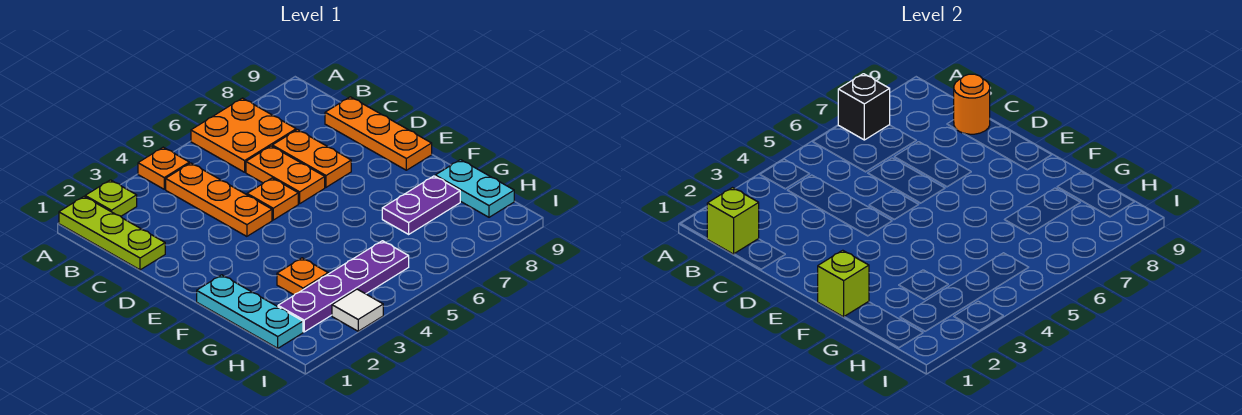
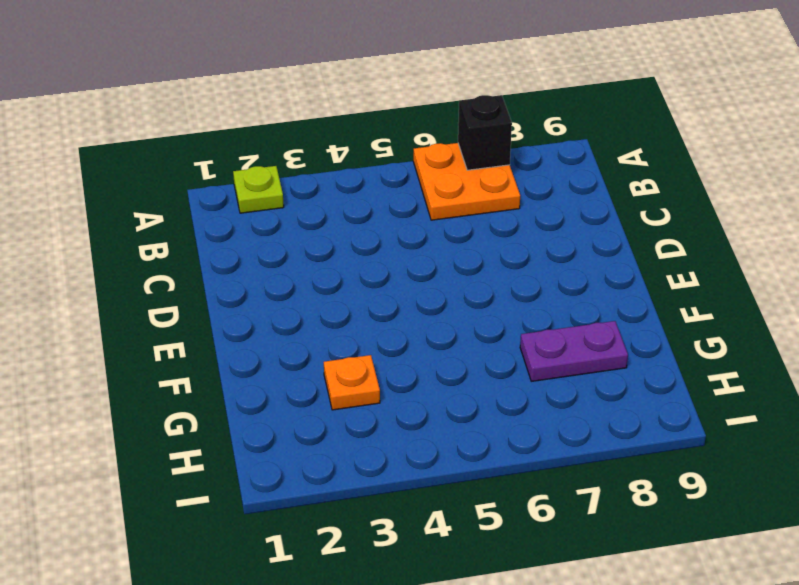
none -> lime plate A1:C1 level 1
none -> orange plate A4 level 1
none -> orange plate B4:D4 level 1

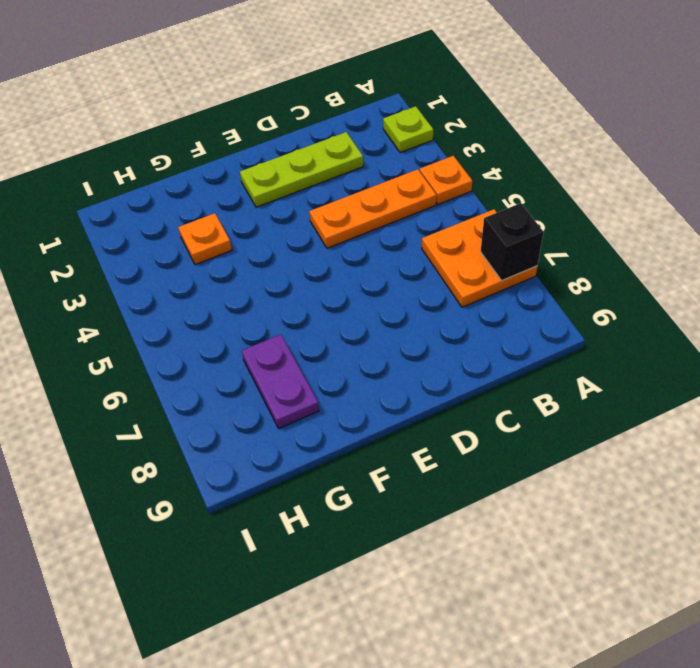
lime plate C2:E2 level 1 -> lime plate A1:C1 level 1
none -> orange plate C6:D6 level 1
none -> orange plate C7:D7 level 1
none -> orange plate C9:E9 level 1

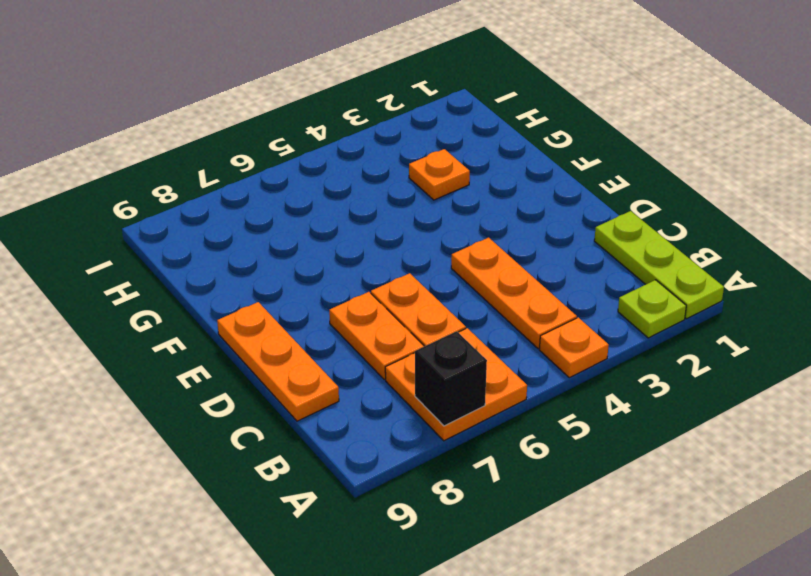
none -> orange plate D5 level 1
none -> cyan plate F1:H1 level 1
none -> purple plate G7:G8 level 1

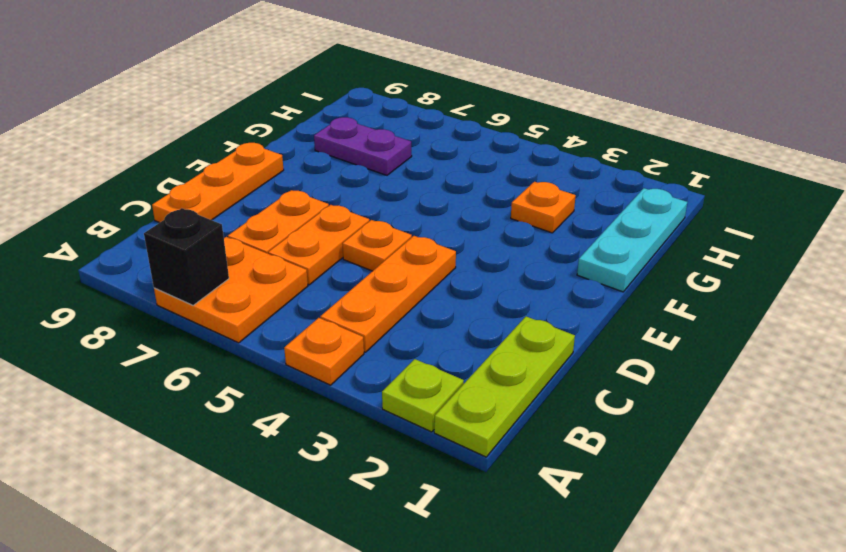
none -> cyan plate G9:H9 level 1
none -> purple plate H2:H5 level 1
none -> white tile I3 level 1

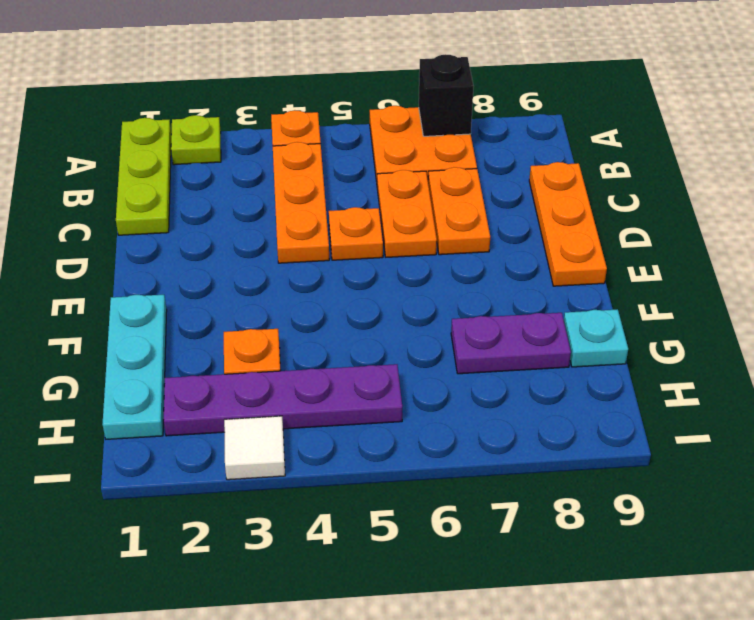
cyan plate G9 level 1 -> cyan plate G9:H9 level 1
none -> lime brick B1 level 2
none -> orange round brick C9 level 2
none -> lime brick F1 level 2

